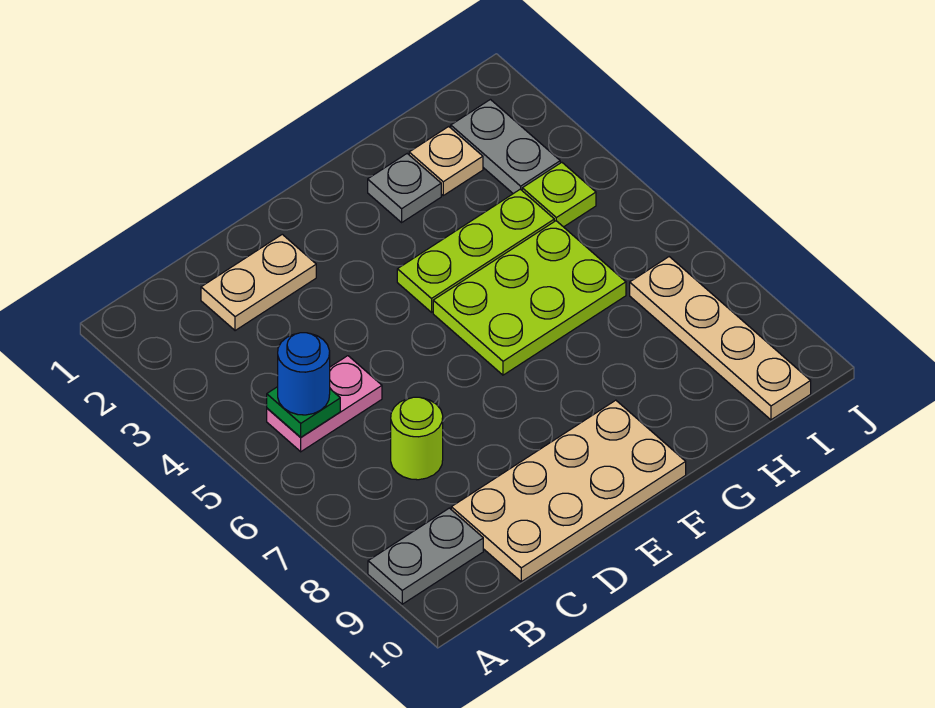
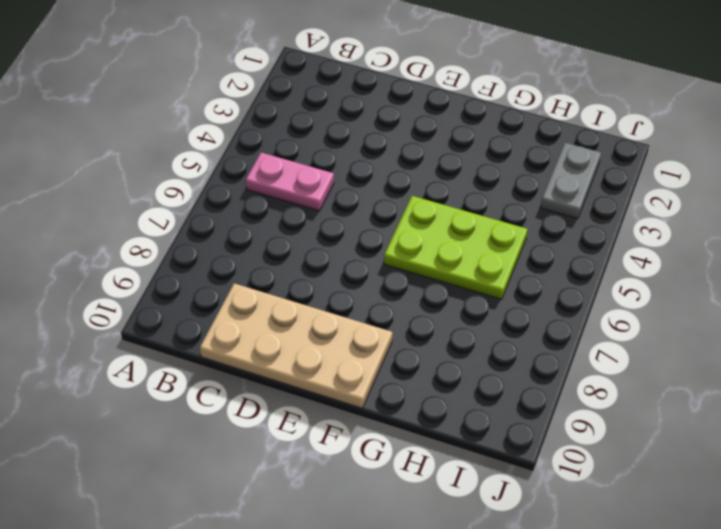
none -> grey plate A9:B9 level 1
none -> tan plate C2:D2 level 1
none -> lime round brick C7 level 1

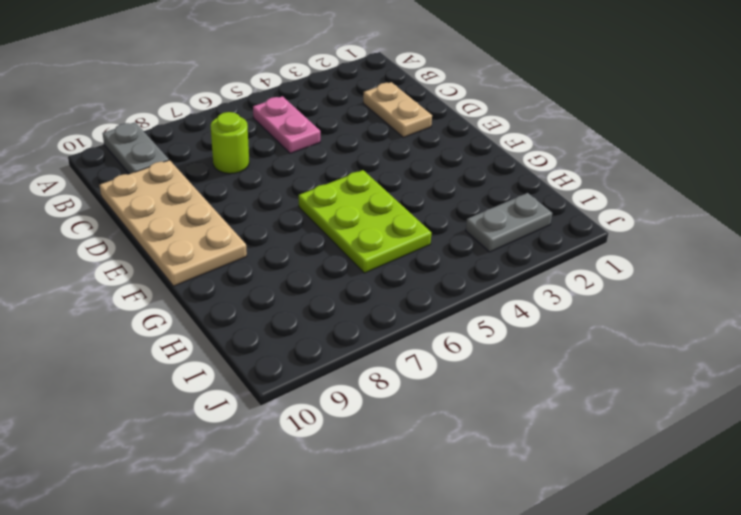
none -> lime plate F4:H4 level 1
none -> grey plate G2 level 1
none -> tan plate H2 level 1

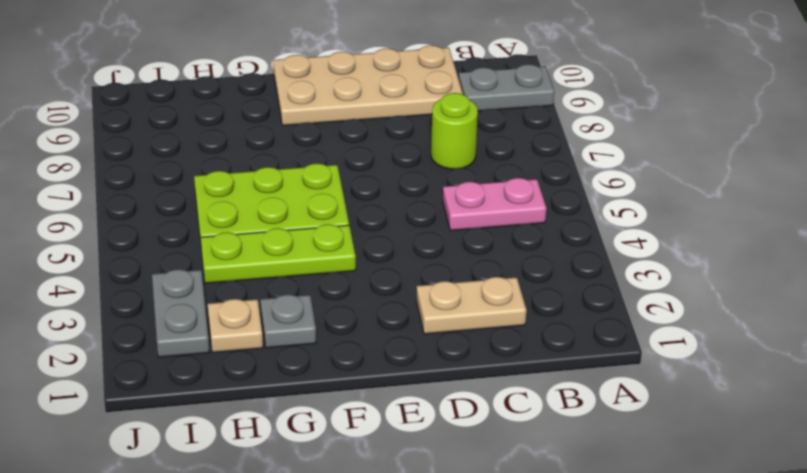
none -> lime plate I4 level 1
none -> tan plate I7:I10 level 1
none -> green plate B5 level 2

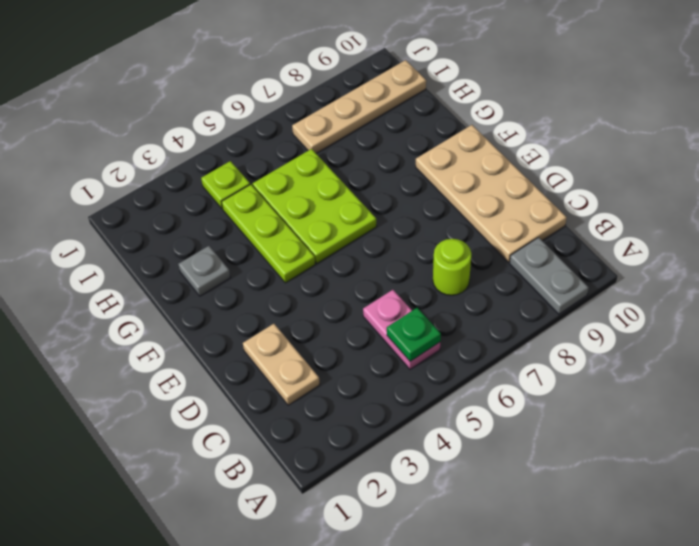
none -> tan plate H2 level 1
none -> grey plate I2:I3 level 1
none -> blue round brick B5 level 3

